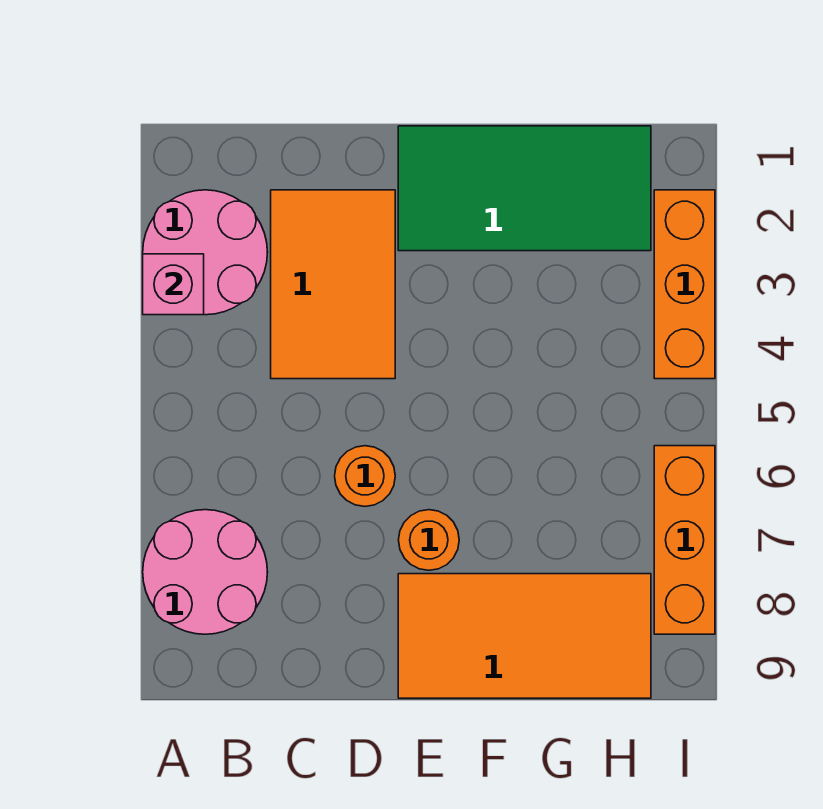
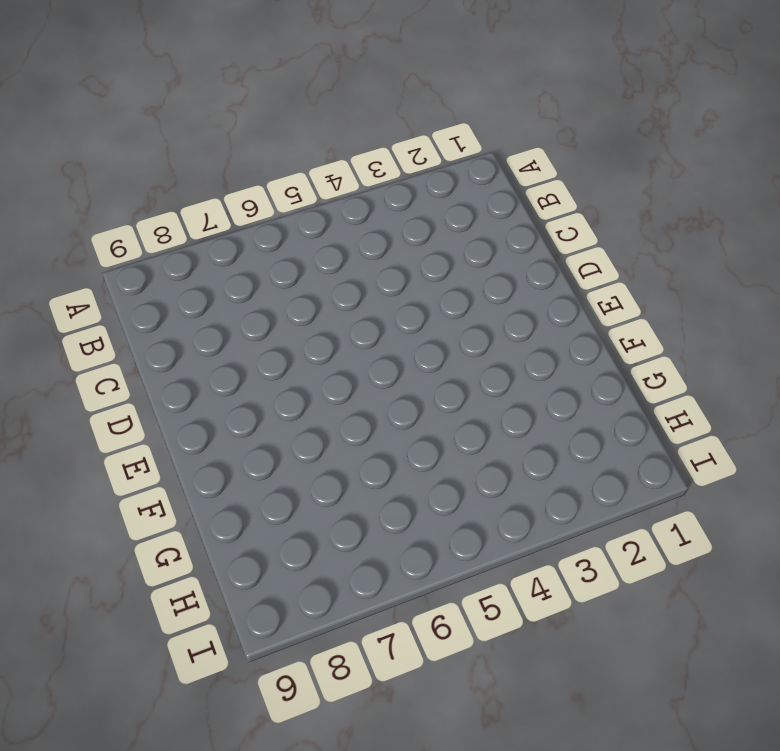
none -> pink round brick A2:B3 level 1
none -> pink round brick A7:B8 level 1

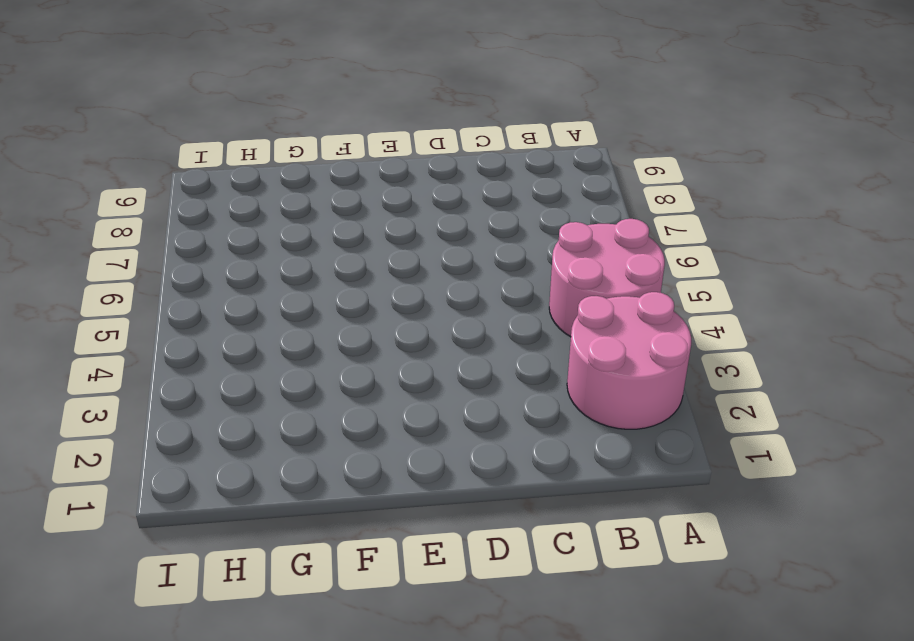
pink round brick A4:B5 level 1 -> pink round brick A7:B8 level 1
none -> orange tile C2:D4 level 1
none -> orange round brick D6 level 1

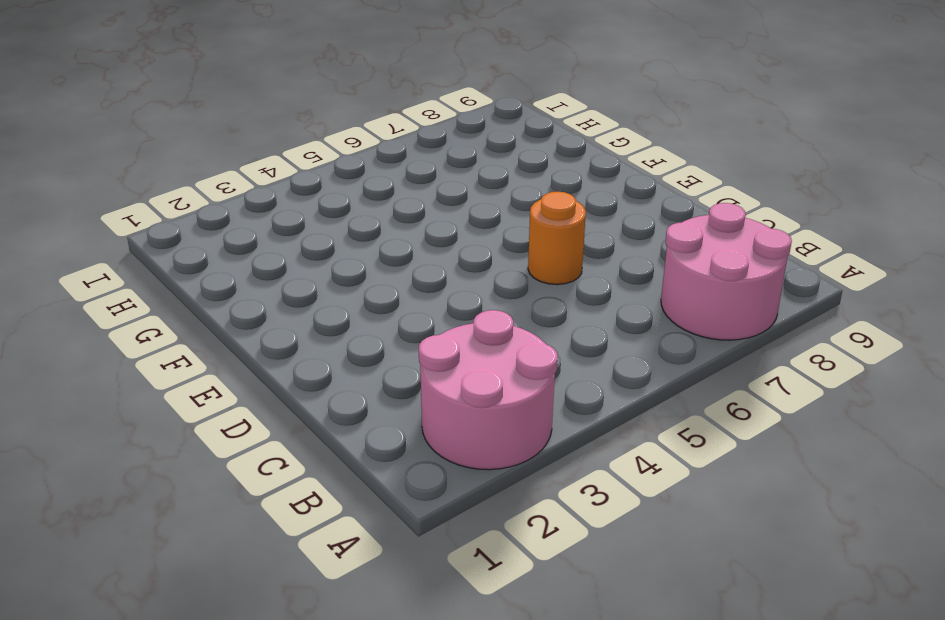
none -> orange tile C2:D4 level 1
none -> green tile E1:H2 level 1

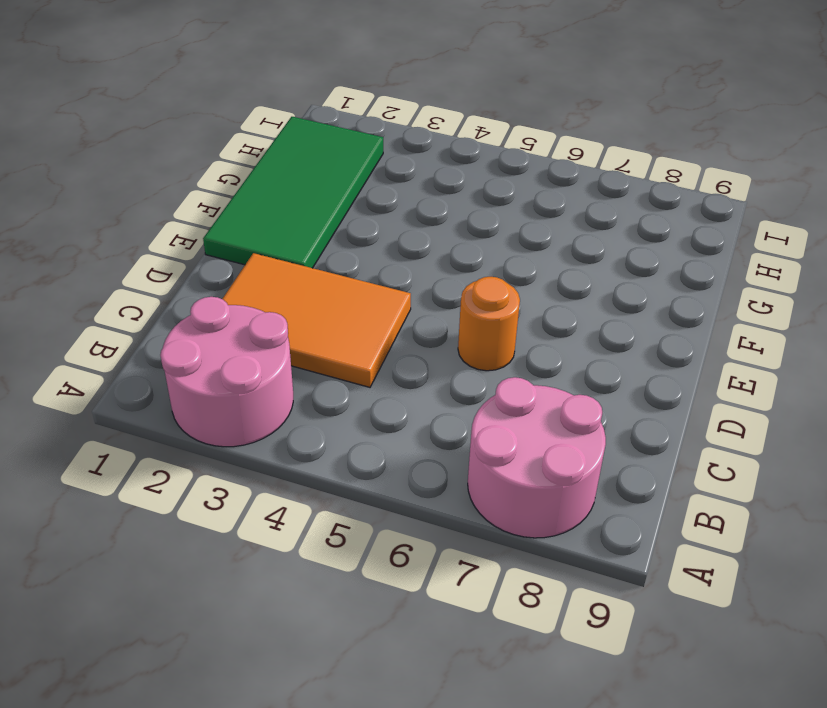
none -> orange round brick E7 level 1
none -> orange tile E8:H9 level 1

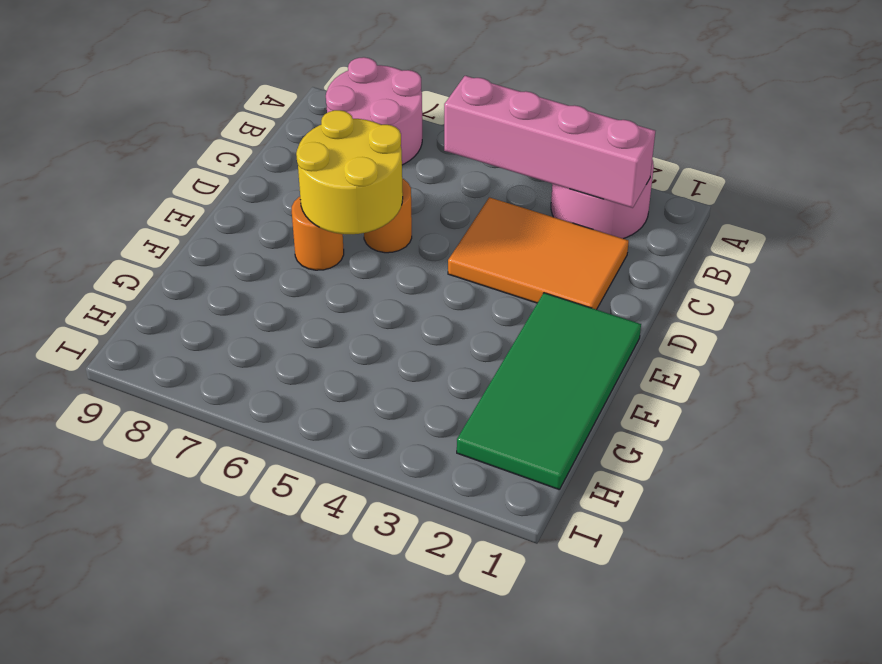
pink brick B2:B5 level 2 -> none
yellow round brick D6:E7 level 2 -> none
none -> orange tile E8:H9 level 1
none -> orange brick I2:I4 level 1

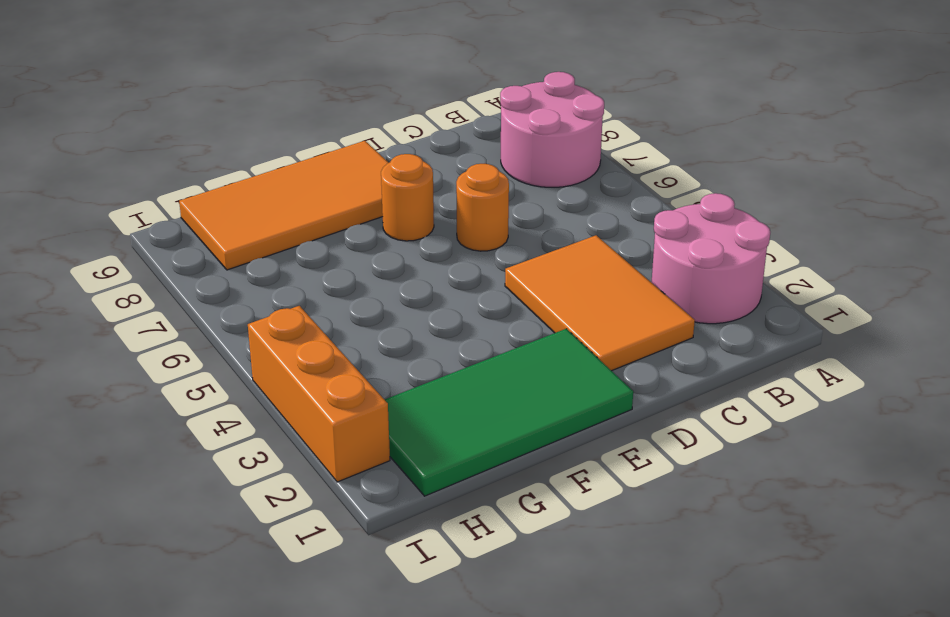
none -> orange brick I6:I8 level 1
none -> pink brick A3 level 2

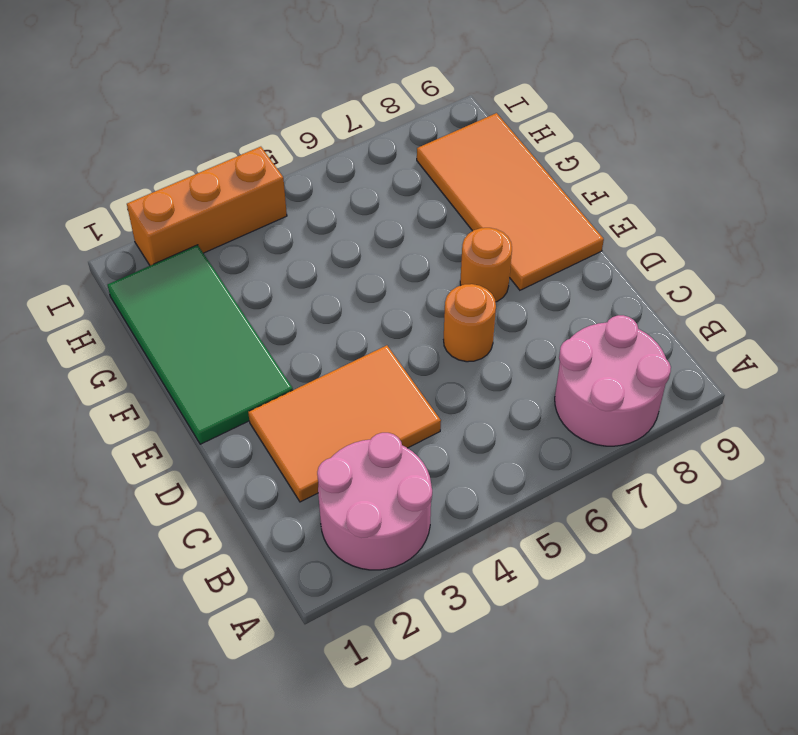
none -> orange brick I6:I8 level 1
none -> pink brick A3 level 2

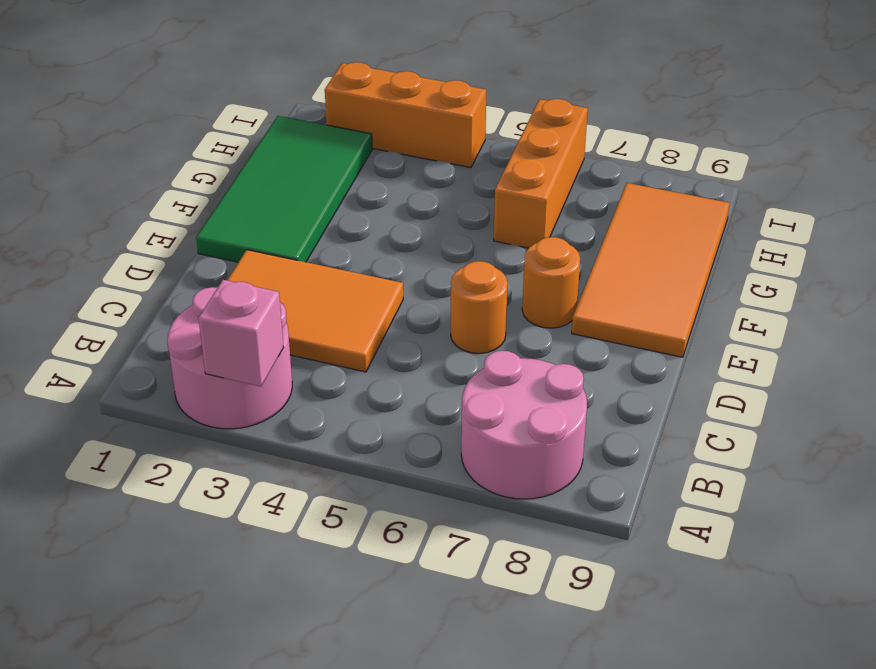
orange brick G6:I6 level 1 -> orange brick I6:I8 level 1

